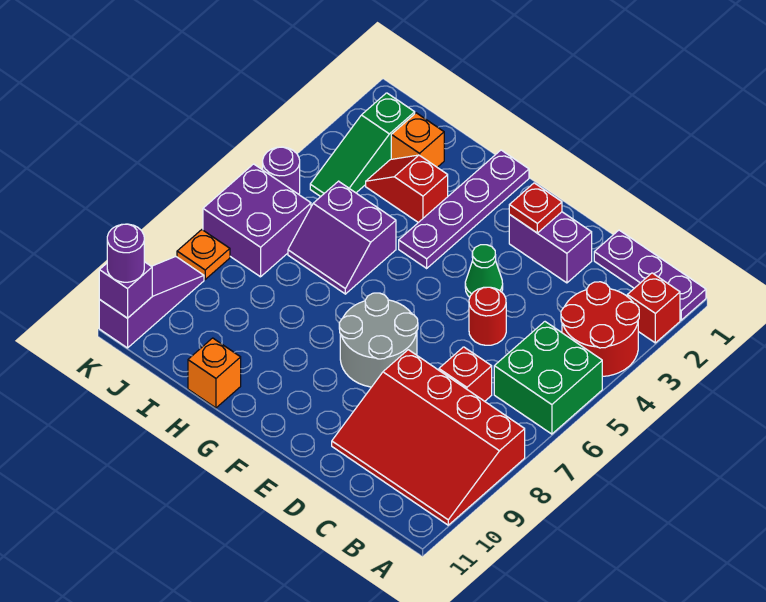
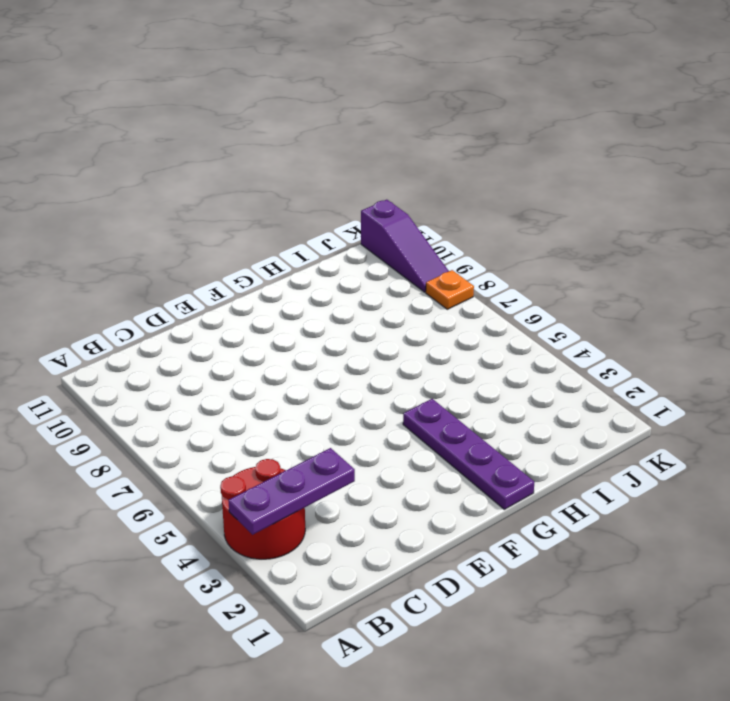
purple plate A3:C3 level 2 -> purple plate A1:C1 level 1
none -> red brick A2 level 1
none -> green brick A5:B6 level 1
none -> red slope A8:D10 level 1 top 8

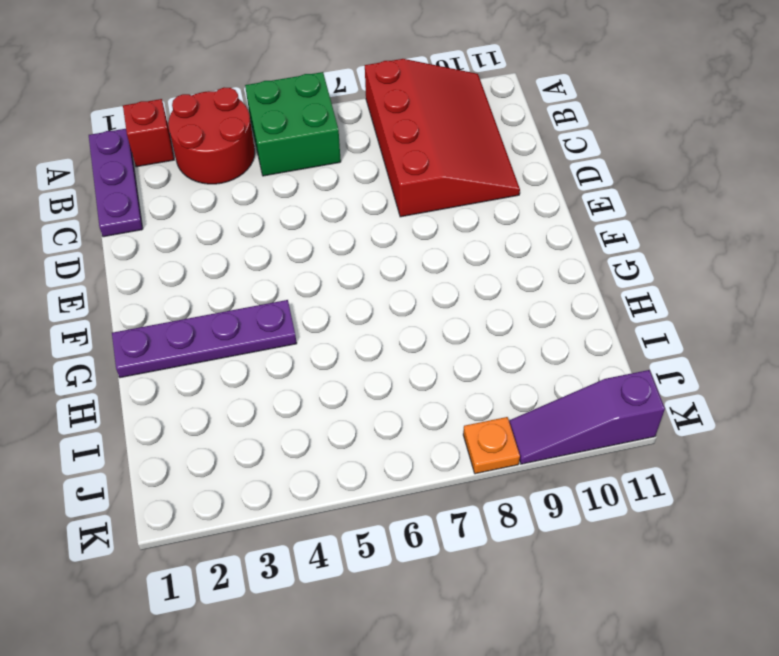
none -> red brick C7 level 1
none -> purple brick D2:E2 level 1
none -> red round brick D5 level 1

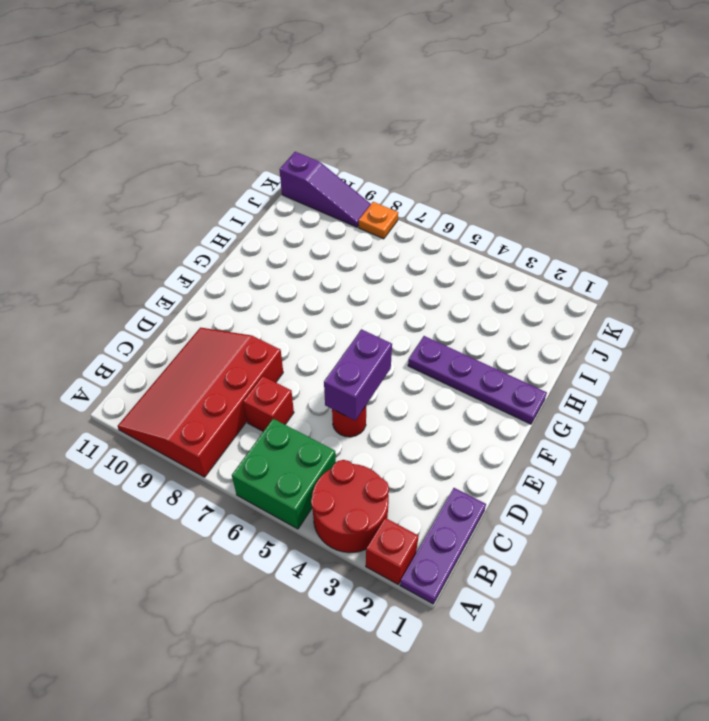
purple brick D5:E5 level 2 -> purple brick D2:E2 level 1
none -> green cone E4 level 1
none -> grey round brick E7:F8 level 1
none -> red slope H3:I3 level 1 top H

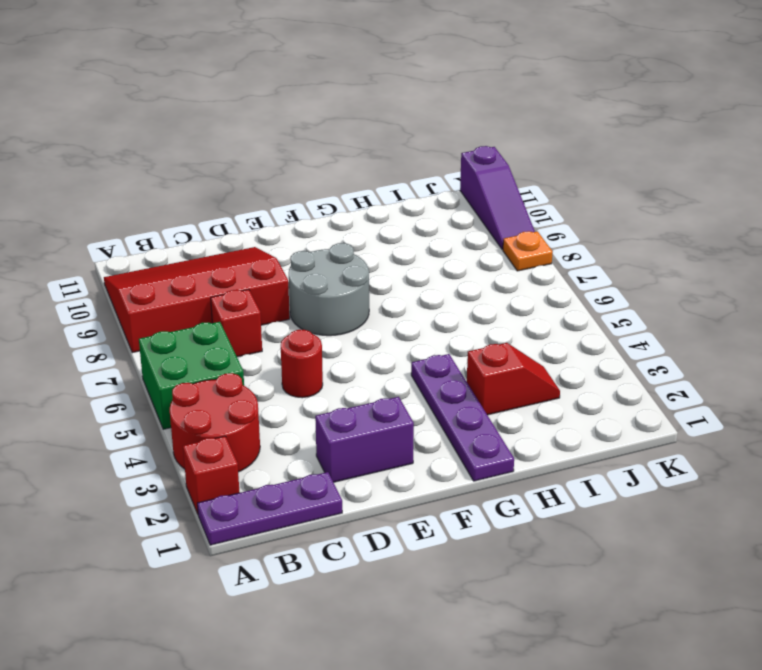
none -> green cone E4 level 1
none -> purple slope H5:I6 level 1 top 5
none -> orange brick H11 level 1

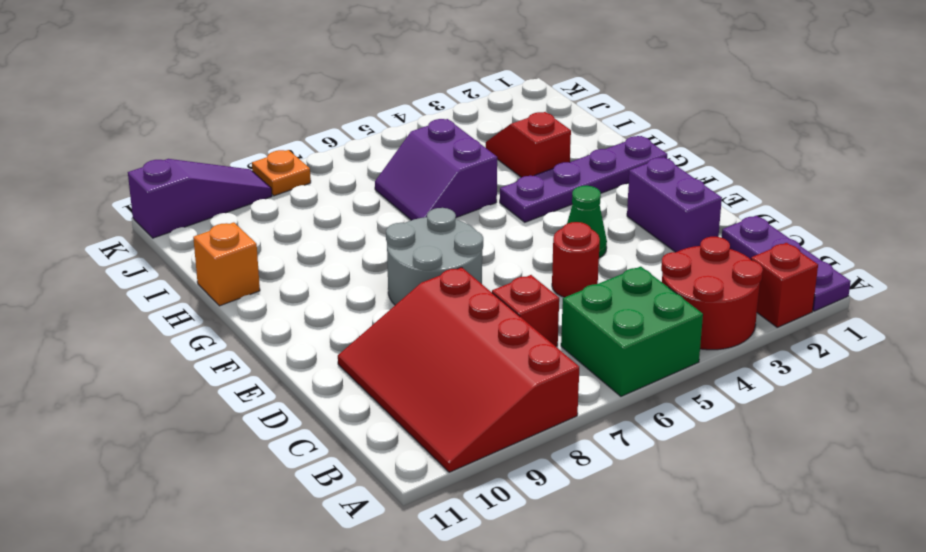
none -> orange brick I2 level 1
none -> green slope J2:J4 level 1 top 2
none -> purple brick J6:K7 level 1

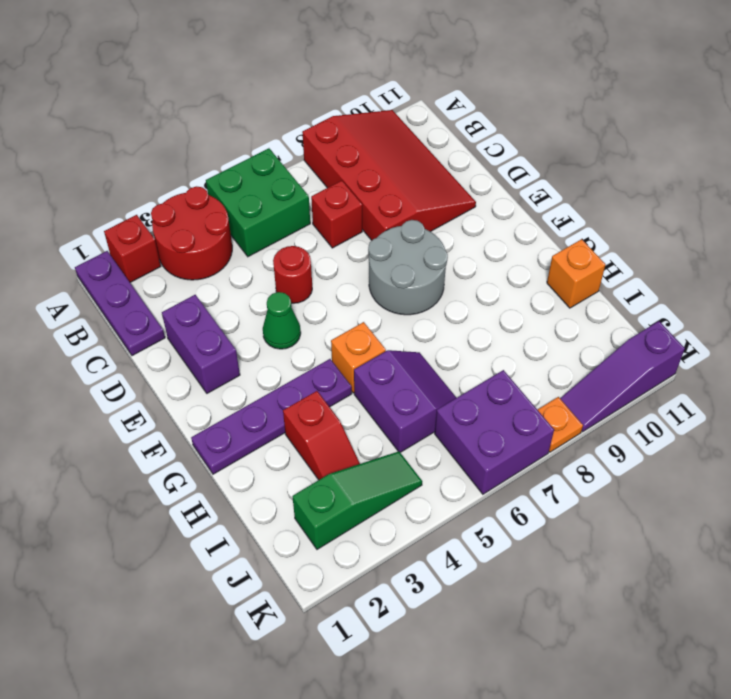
orange brick G5 level 1 -> orange brick I2 level 1
none -> purple round brick K5 level 1
none -> red plate E2 level 2
none -> purple brick K11 level 2

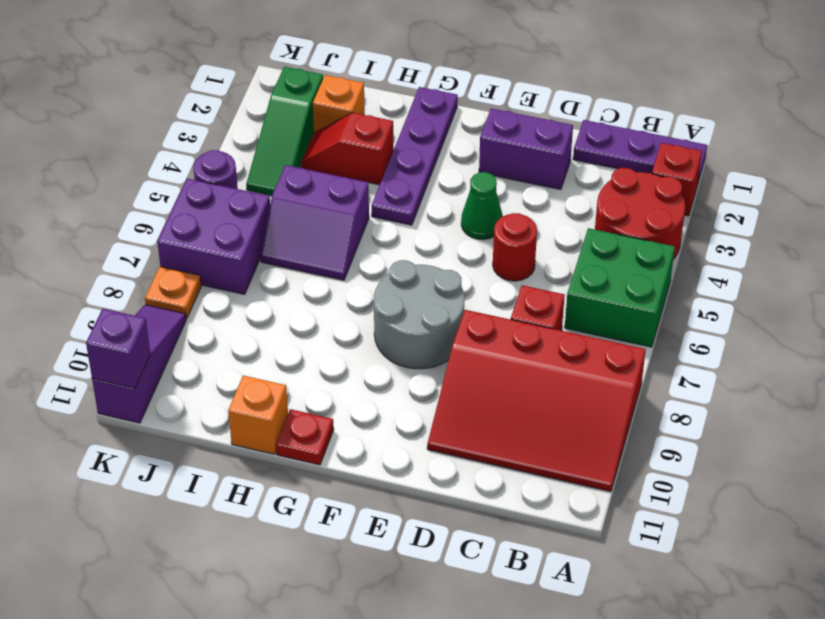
red plate G11 level 1 -> red plate E2 level 2
none -> purple round brick K11 level 3

